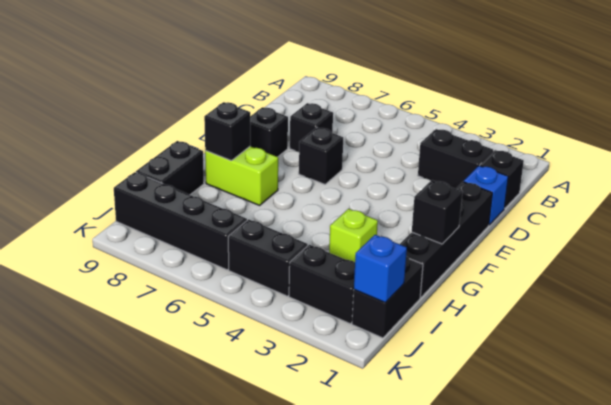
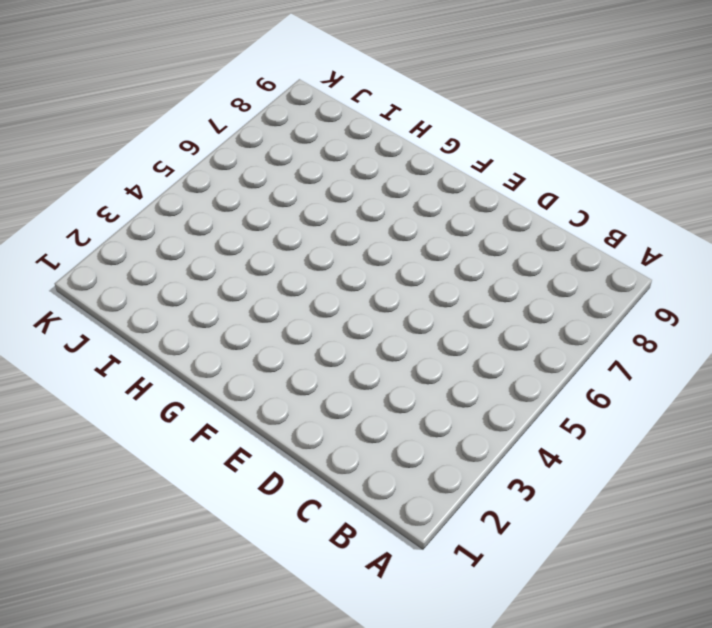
none -> black brick C1 level 1
none -> black brick C2:C3 level 1
none -> blue brick D1 level 1

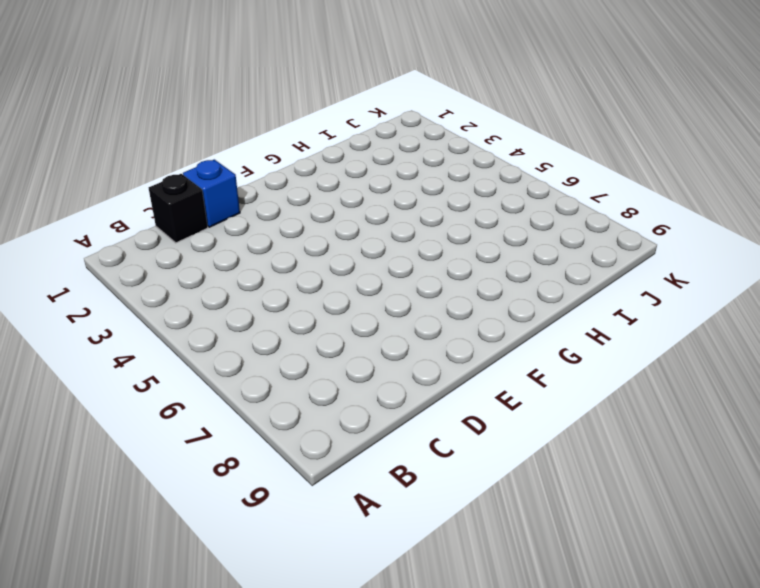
none -> black brick C2:C3 level 1
none -> black brick D7 level 1
none -> black brick E1:H1 level 1

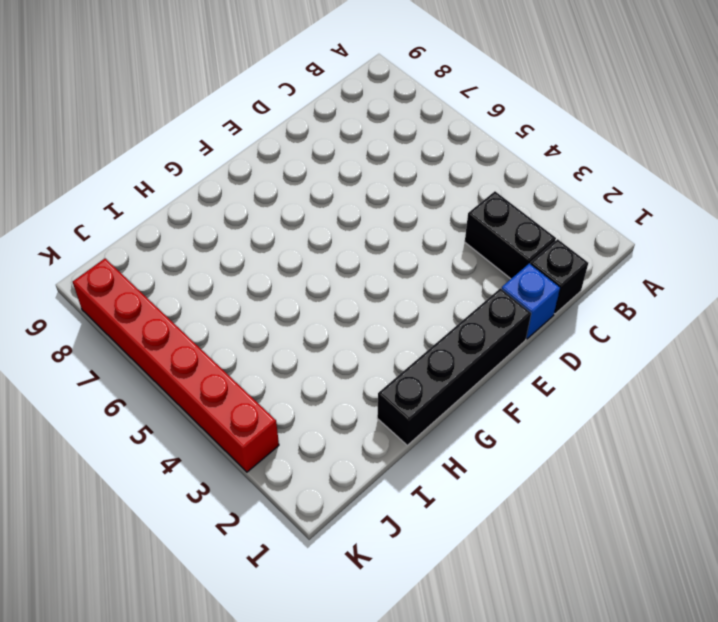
red brick K3:K8 level 1 -> none
none -> black brick D7 level 1
none -> black brick E6 level 1
none -> black brick E8 level 1

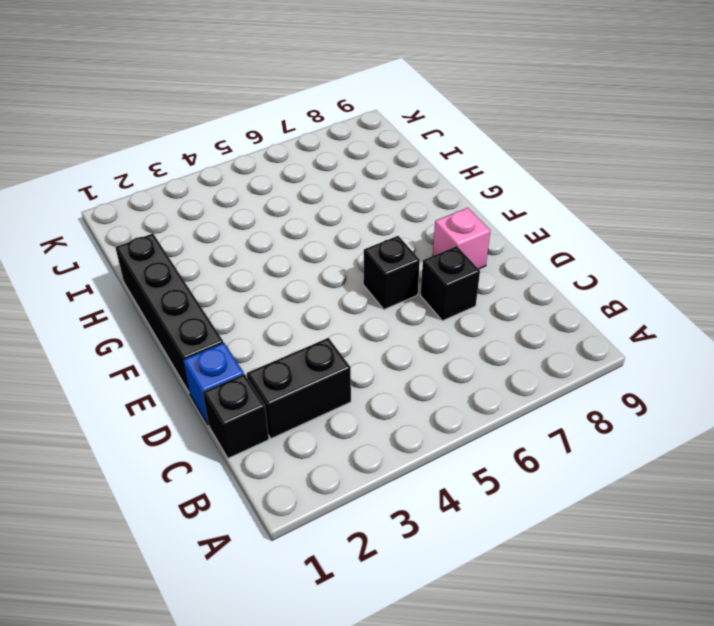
pink brick E8 level 1 -> black brick E8 level 1
none -> lime brick G7:G8 level 1
none -> lime brick H3 level 1
none -> black brick H9:I9 level 1

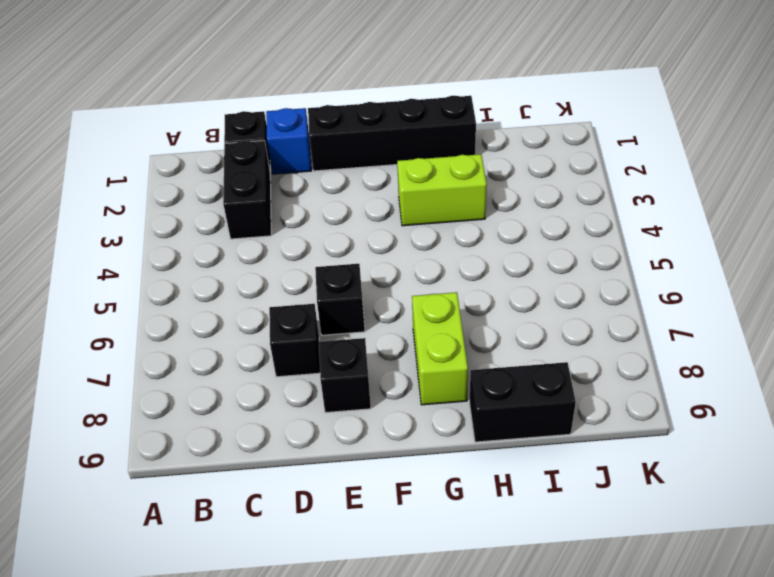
lime brick G3:H3 level 1 -> lime brick H3 level 1
none -> black brick I1:J1 level 1
none -> black brick J2:J3 level 1
none -> black brick J4:J5 level 1

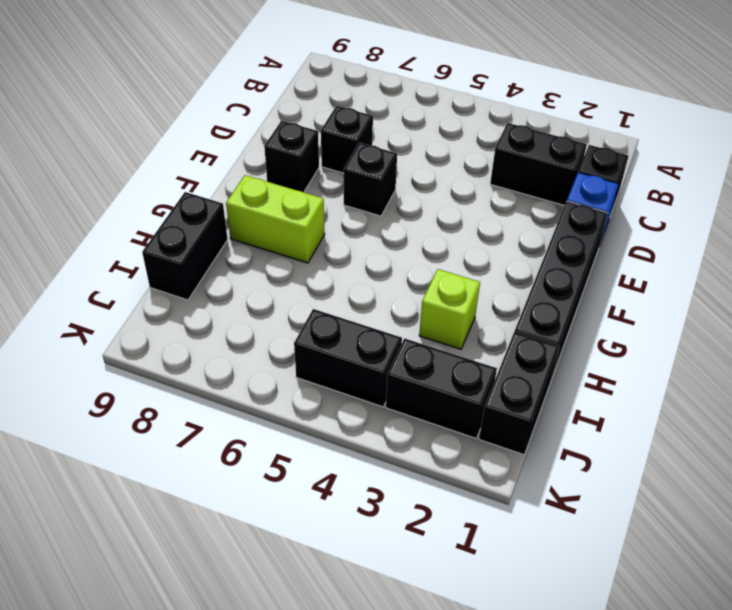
none -> black brick J6:J9 level 1
none -> black brick G1 level 2
none -> black brick G8 level 2

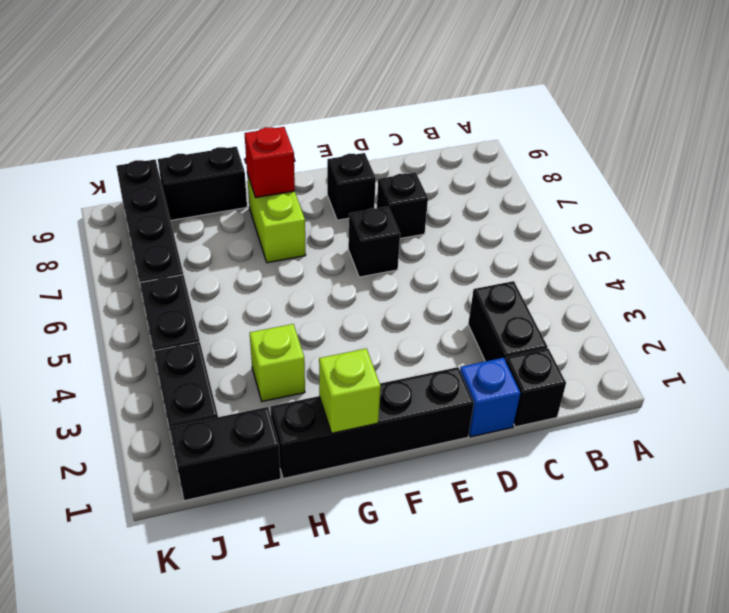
lime brick G1 level 2 -> black brick G1 level 2
red brick G8 level 2 -> black brick G8 level 2
none -> blue brick J1 level 2

